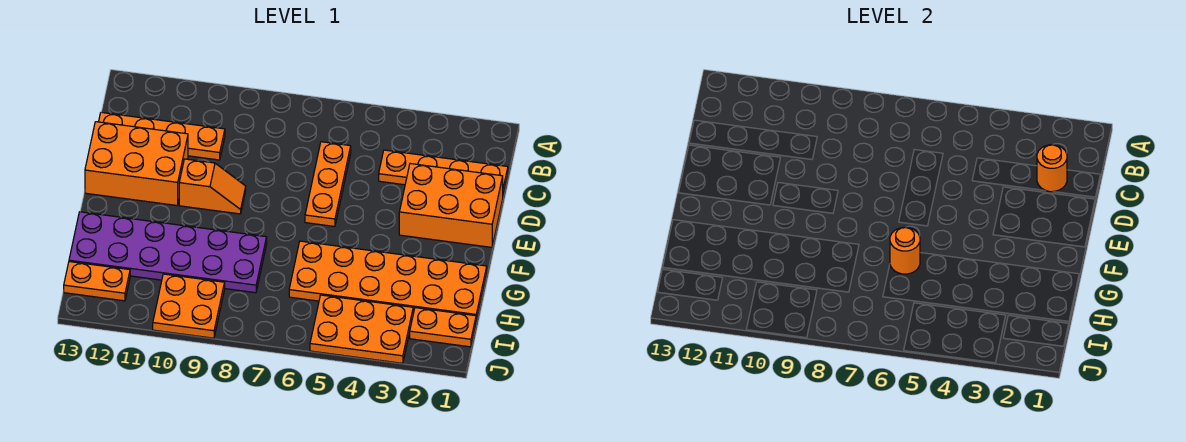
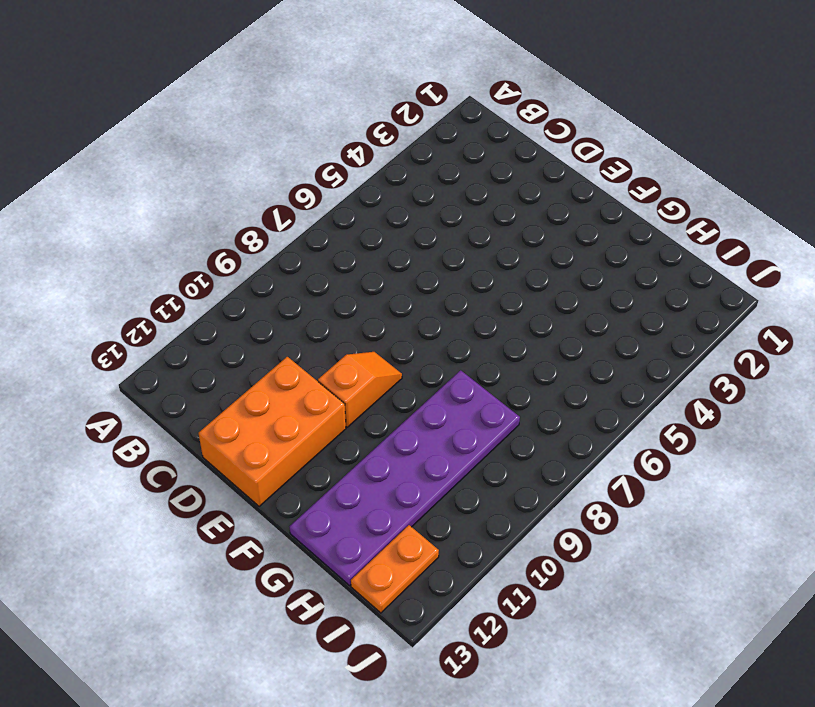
none -> orange plate C1:C4 level 1
none -> orange plate C6:E6 level 1
none -> orange plate C10:C13 level 1

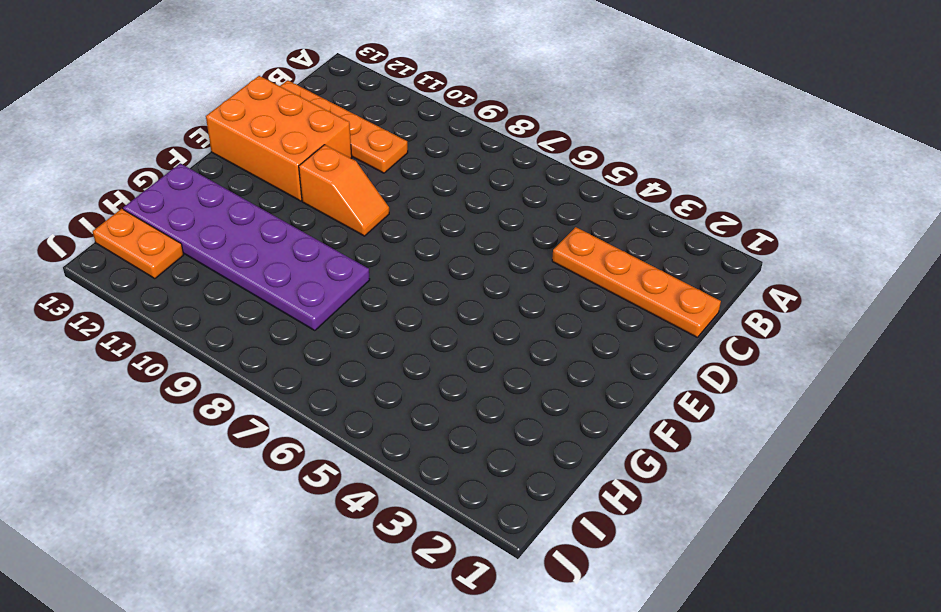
none -> orange plate C6:E6 level 1
none -> orange brick D1:E3 level 1
none -> orange plate G1:H6 level 1

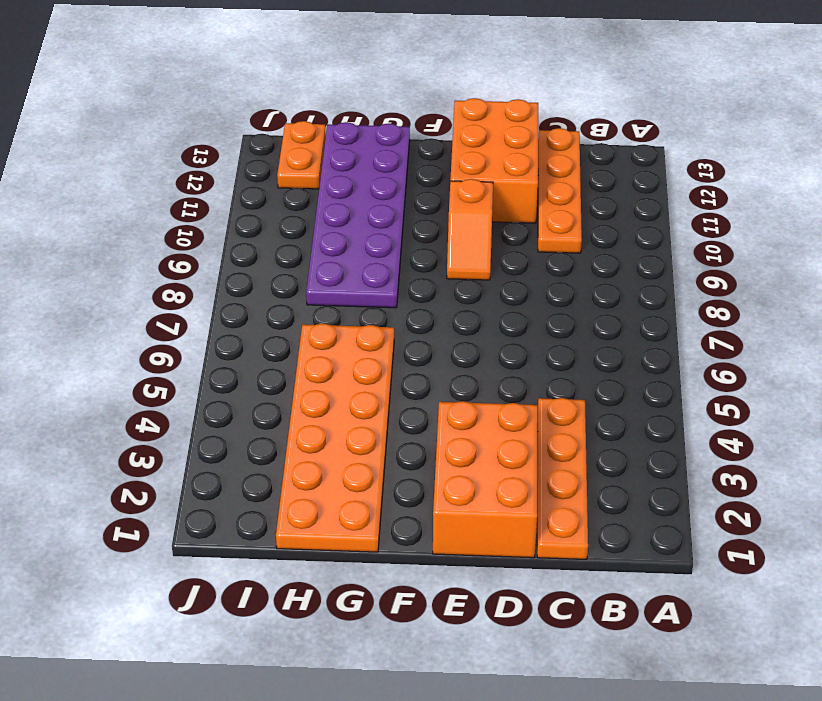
none -> orange plate C6:E6 level 1
none -> orange plate I1:I2 level 1
none -> orange plate I3:J5 level 1

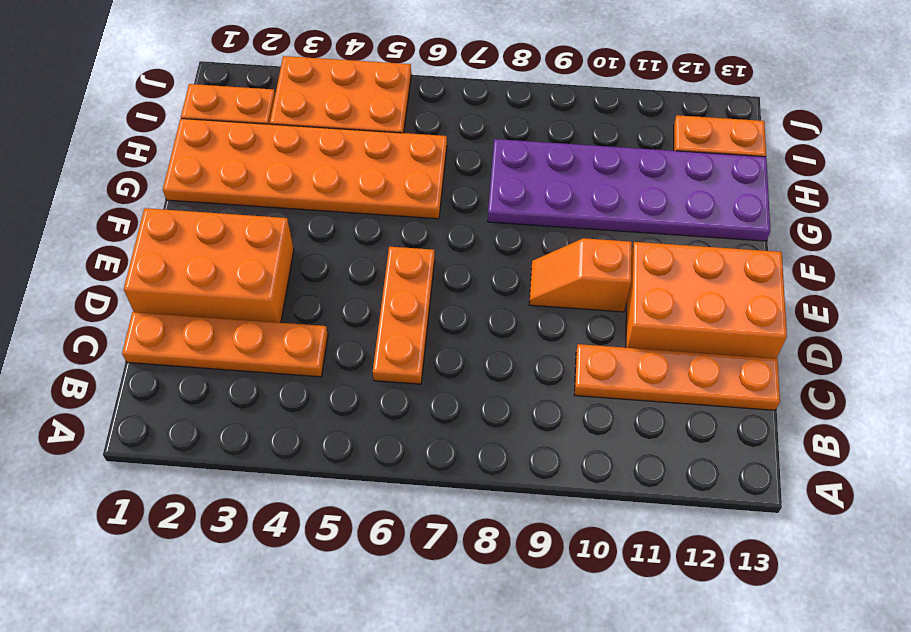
none -> orange plate I9:J10 level 1
none -> orange round brick C2 level 2
none -> orange round brick G6 level 2

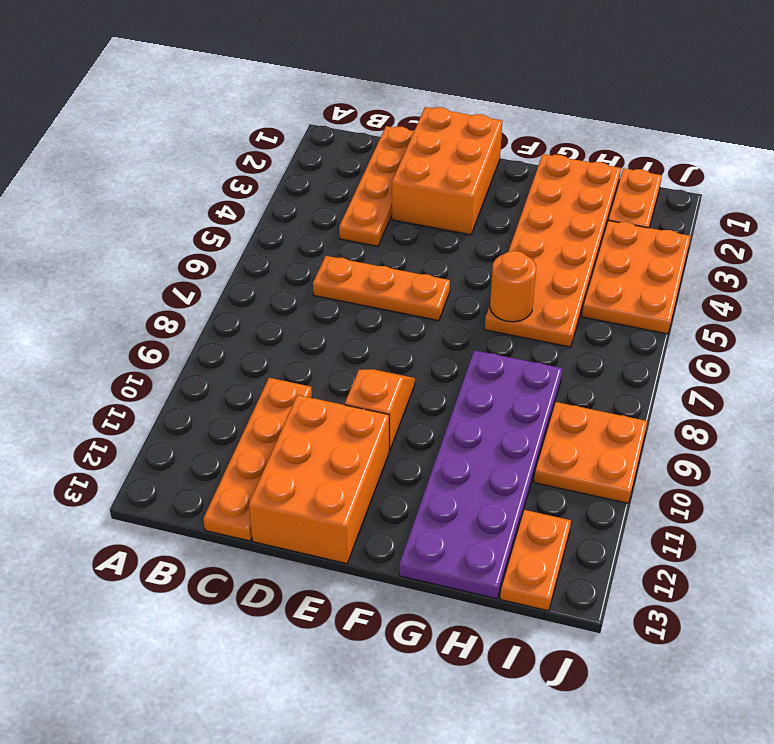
none -> orange round brick C2 level 2

